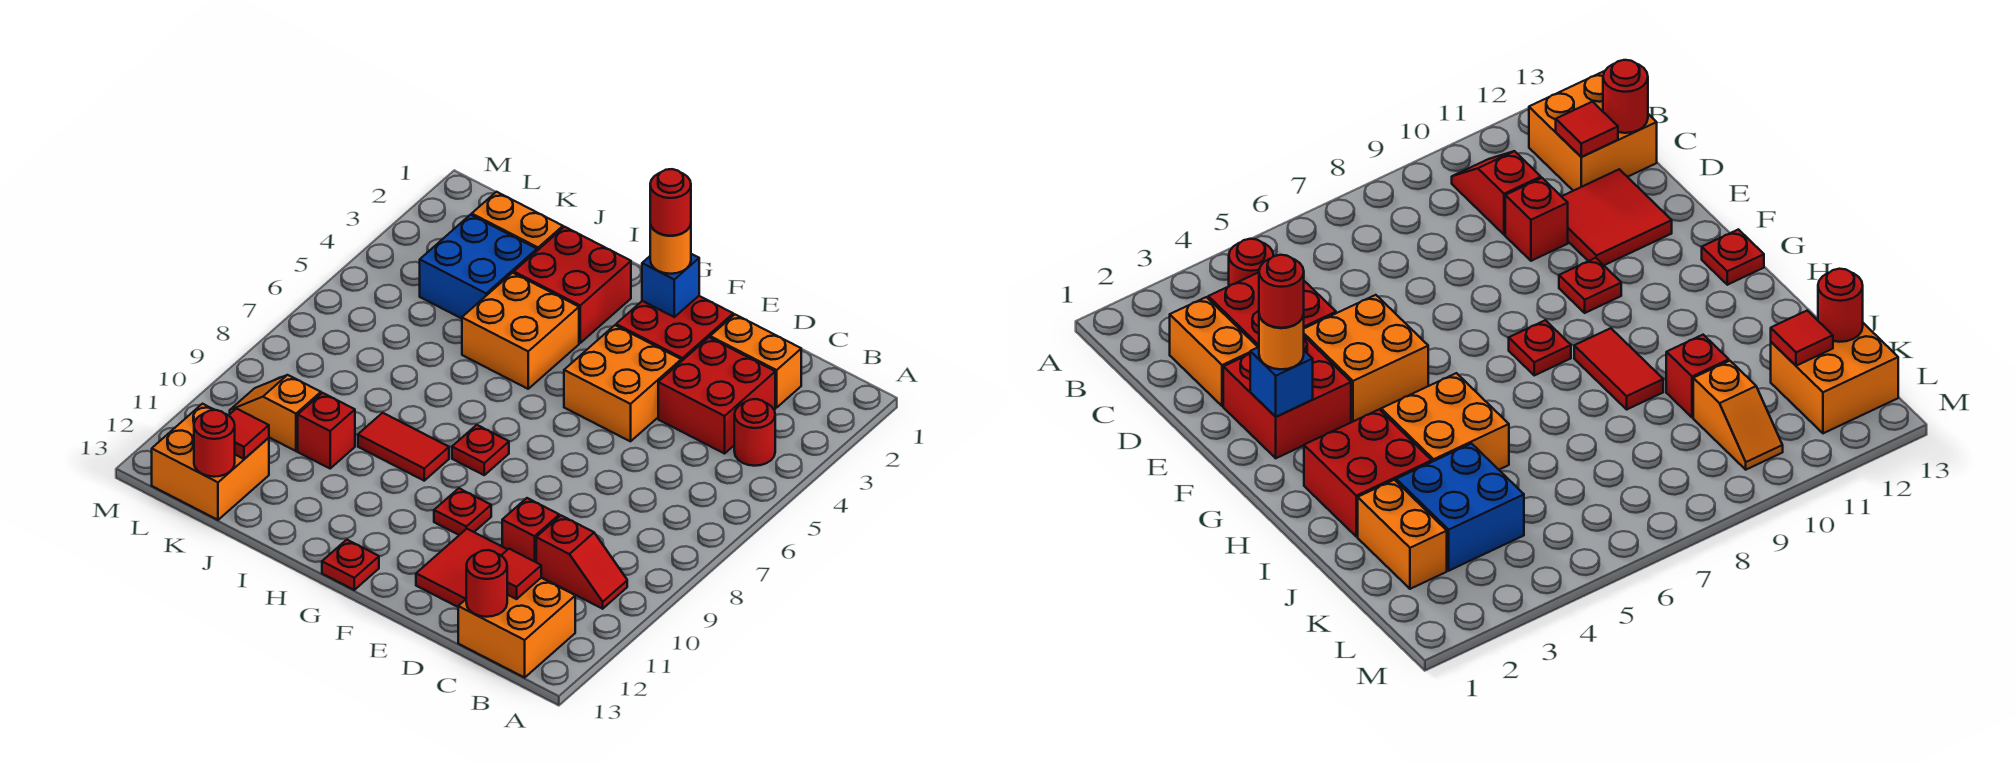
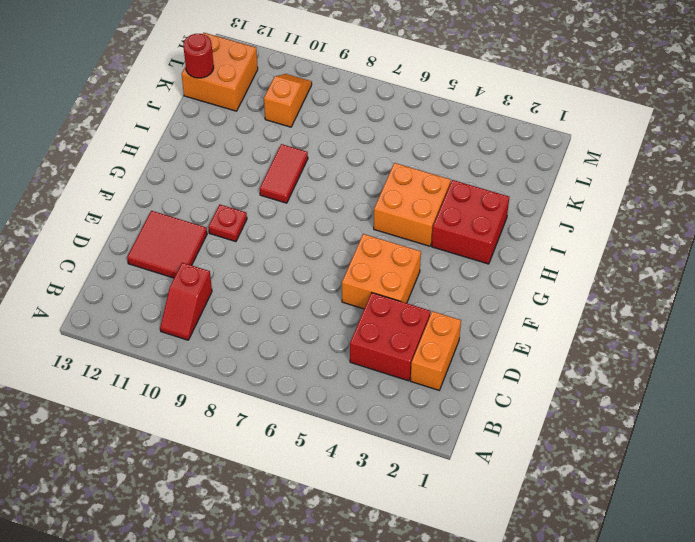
none -> red round brick B4 level 1
none -> orange brick B12:C13 level 1
none -> red brick D10 level 1

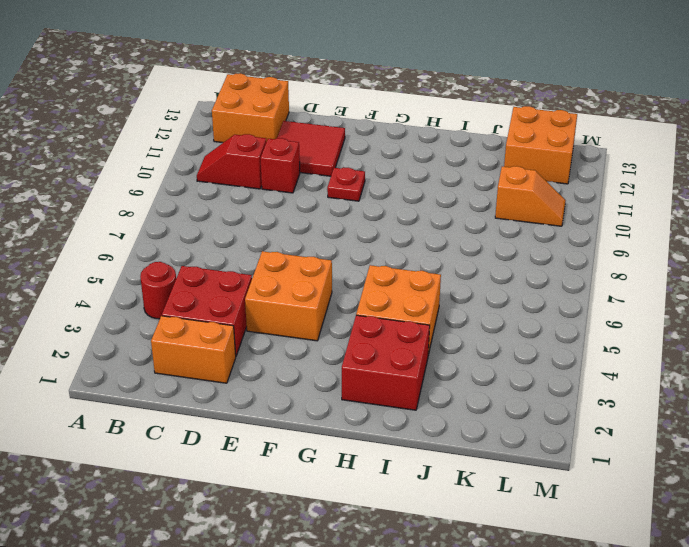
none -> red brick E2:F3 level 1
none -> red plate G8 level 1
none -> red plate G13 level 1

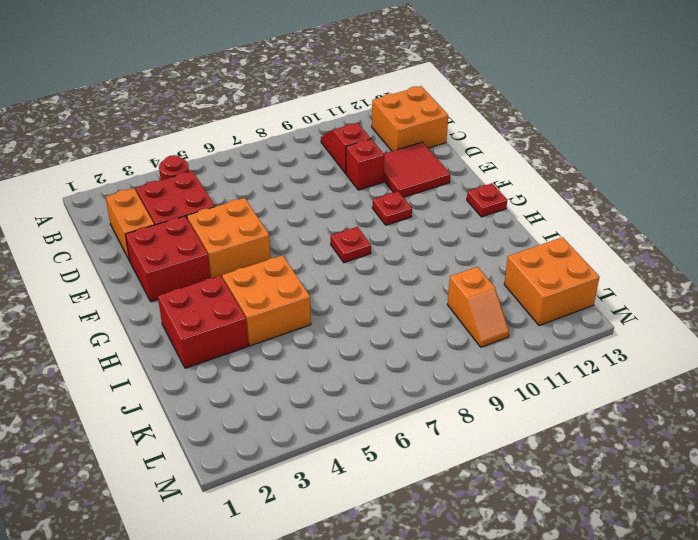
none -> red tile H9:I9 level 1
none -> orange brick J2:K2 level 1
none -> blue brick J3:K4 level 1

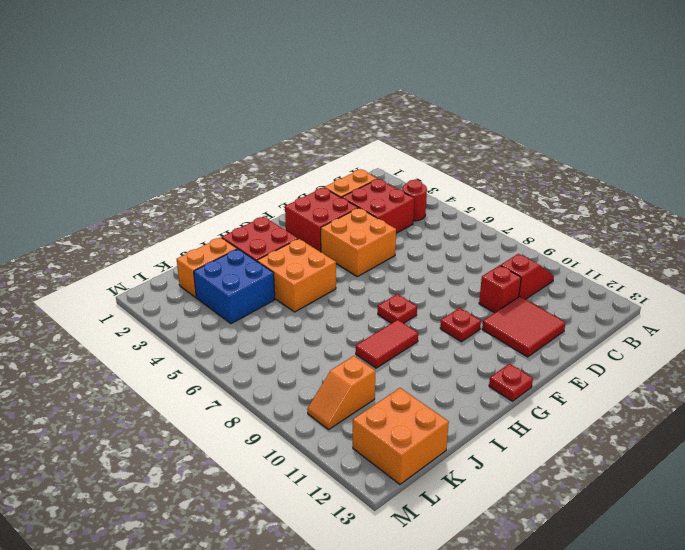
none -> orange brick B12:C13 level 1
none -> red brick J10 level 1
none -> red tile C12 level 2

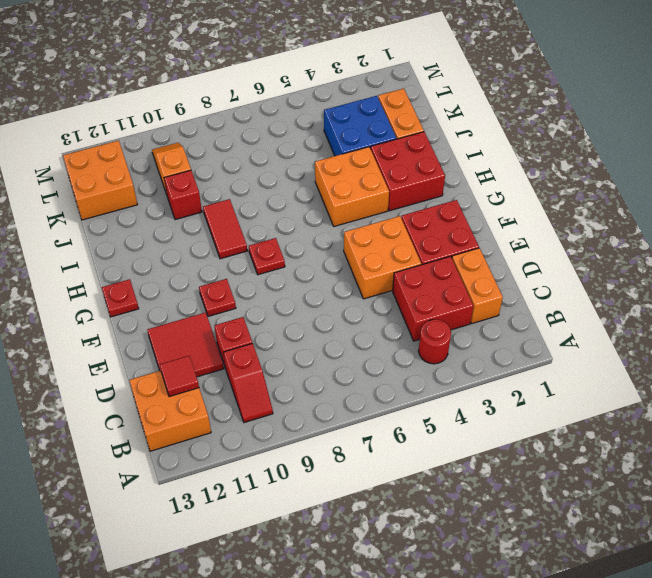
none -> red round brick C13 level 2
none -> blue brick F2 level 2
none -> red tile K12 level 2

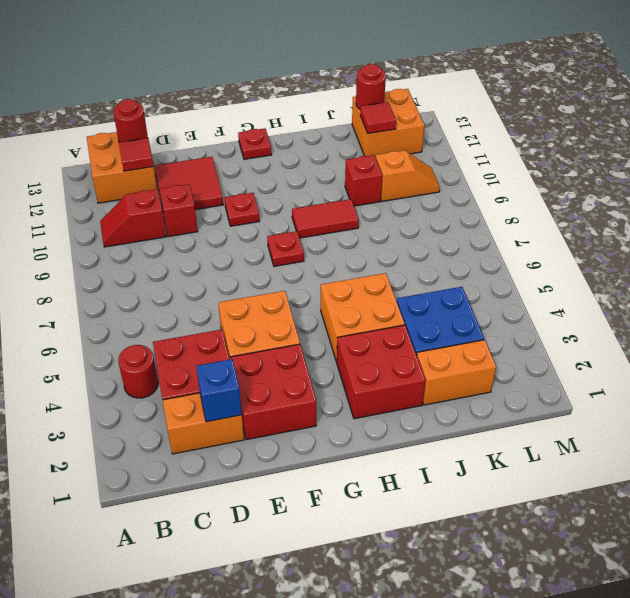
blue brick D2 level 2 -> blue brick F2 level 2
none -> orange round brick F2 level 3
none -> red round brick F2 level 4

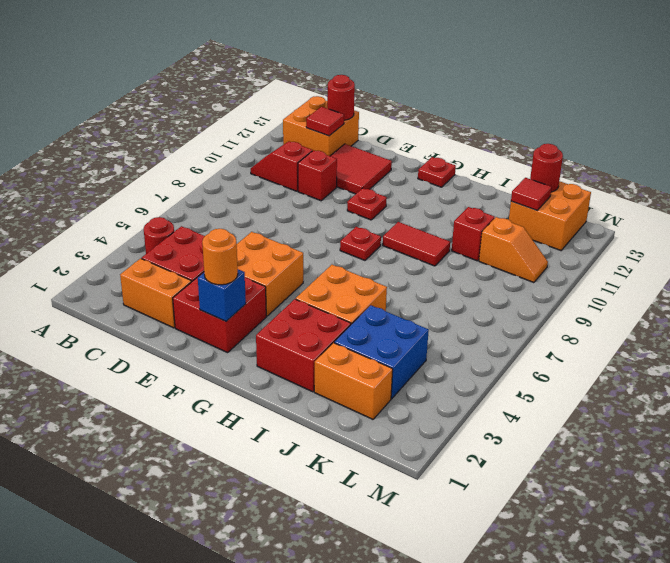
none -> red round brick F2 level 4

